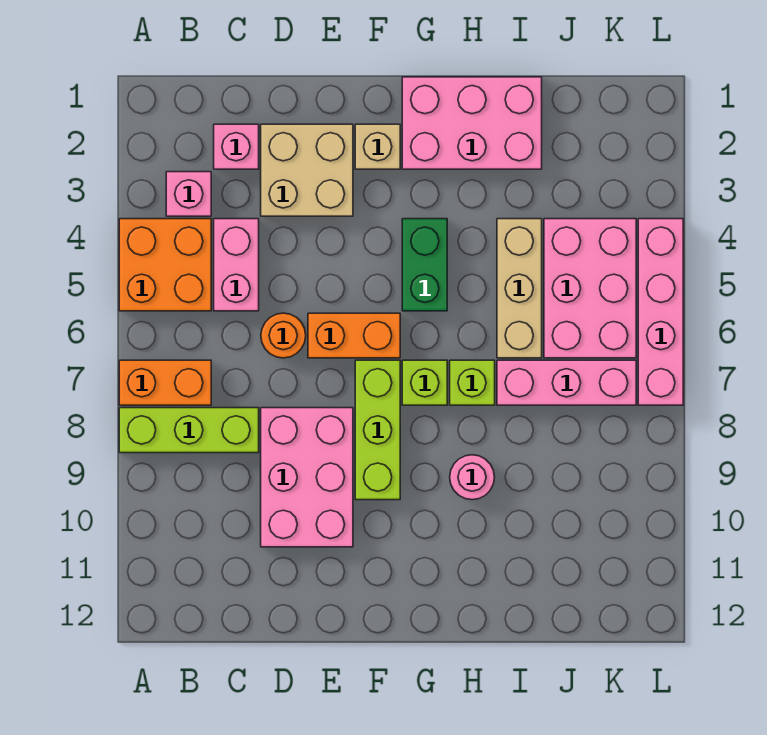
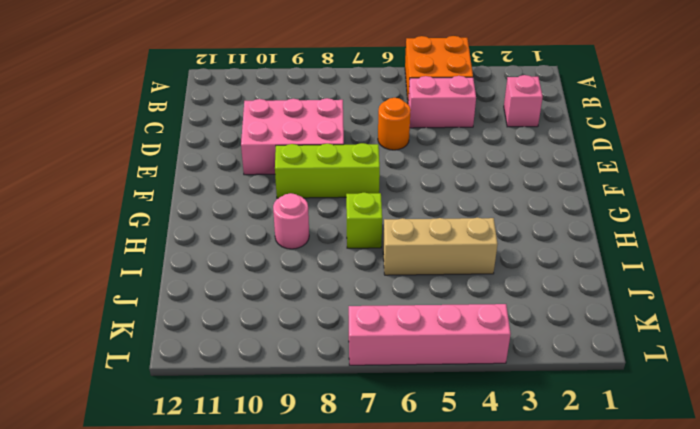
none -> orange brick A7:B7 level 1
none -> lime brick A8:C8 level 1
none -> pink brick B3 level 1

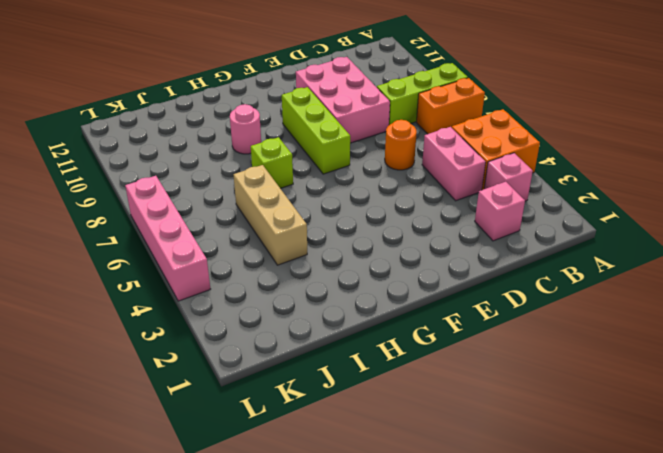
none -> tan brick D2:E3 level 1
none -> orange brick E6:F6 level 1
none -> tan brick F2 level 1

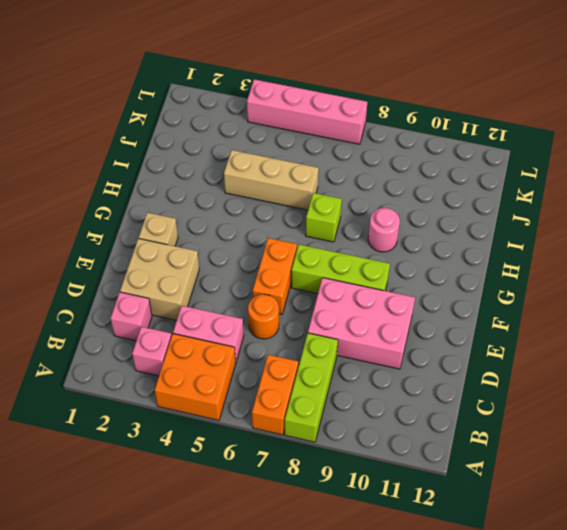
none -> pink brick G1:I2 level 1
none -> green brick G4:G5 level 1
none -> lime brick G7 level 1

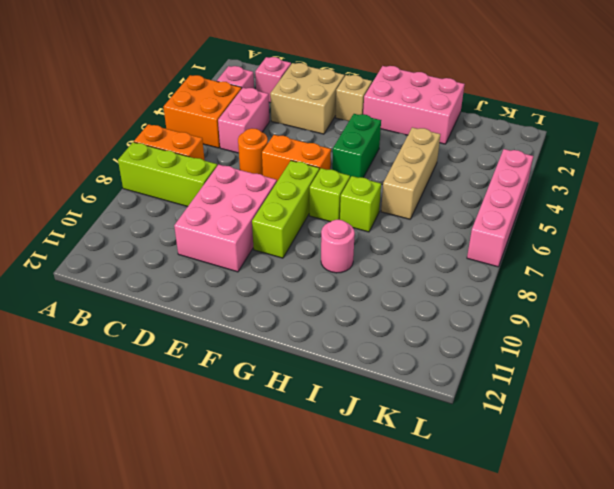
none -> pink brick I7:K7 level 1
none -> pink brick J4:K6 level 1

